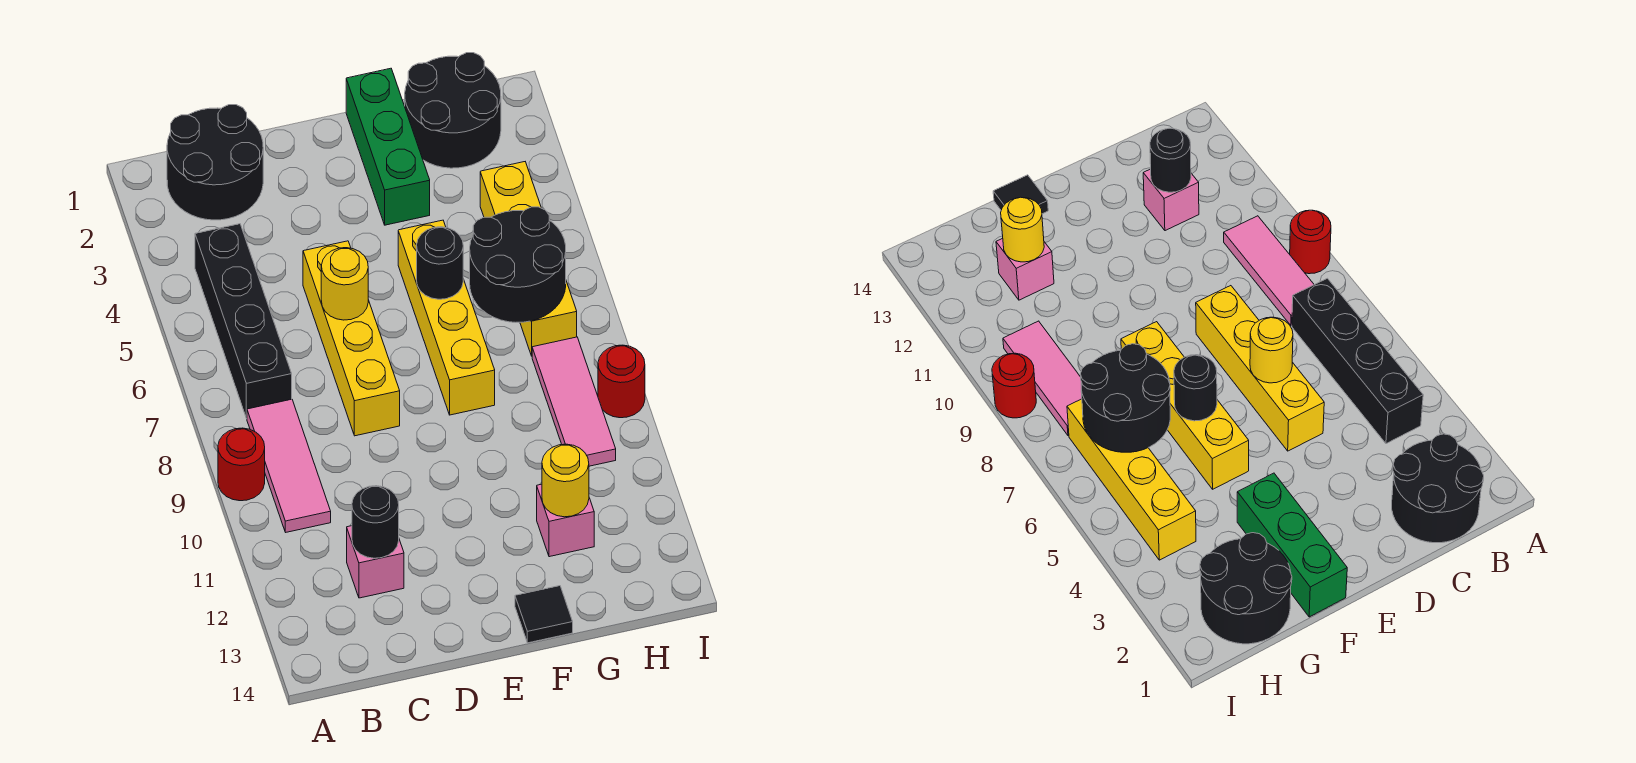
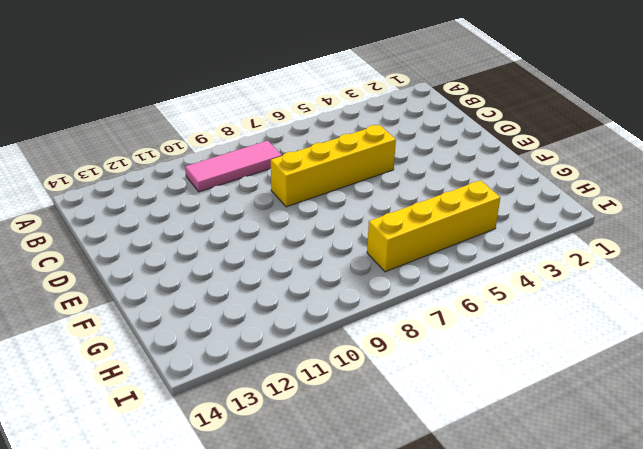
none -> red round brick A9 level 1
none -> black round brick B1:C2 level 1
none -> black brick B4:B7 level 1

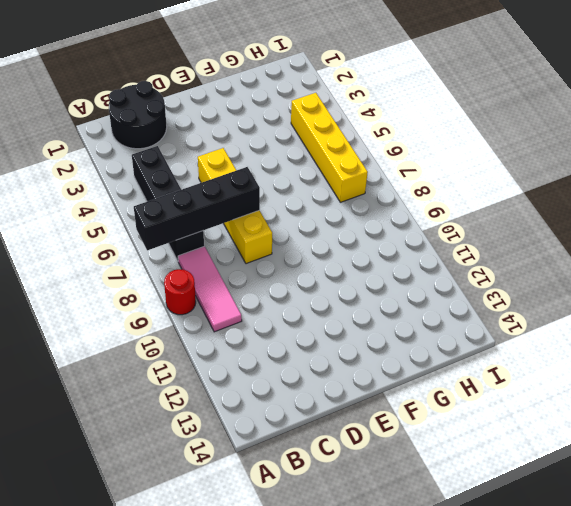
black brick A7:D7 level 2 -> none
none -> pink brick C12 level 1
none -> green brick F1:F3 level 1
none -> yellow brick F5:F8 level 1

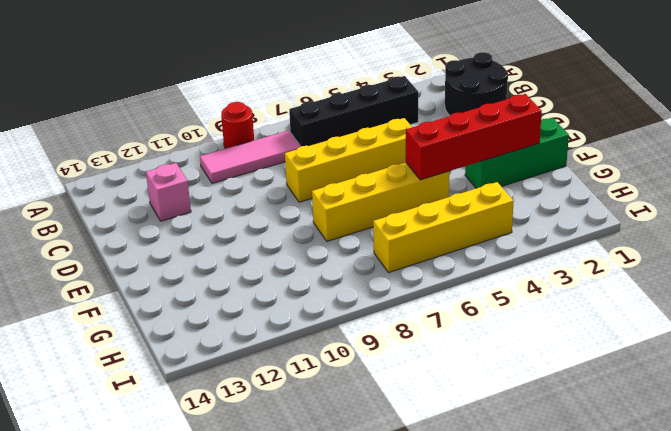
red brick F2:F5 level 2 -> none
none -> black tile F14 level 1
none -> black round brick G1:H2 level 1
none -> pink brick G12 level 1

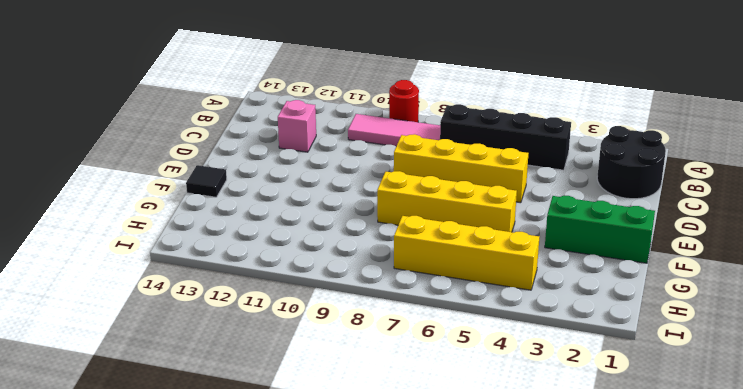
none -> black round brick G1:H2 level 1
none -> pink brick G12 level 1
none -> pink tile H8:H10 level 1

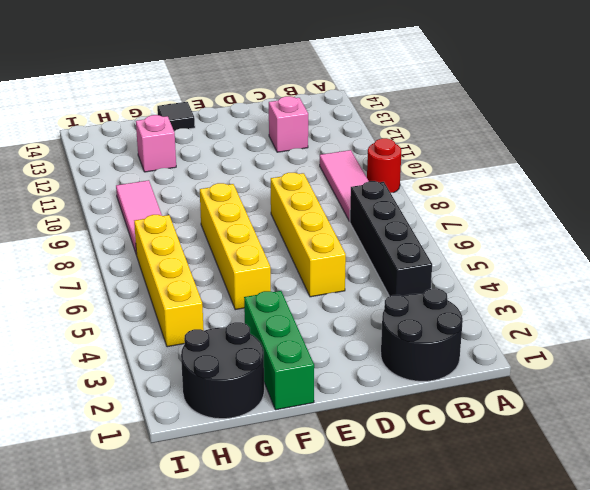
none -> red round brick I9 level 1
none -> black round brick C12 level 2
none -> yellow round brick D6 level 2

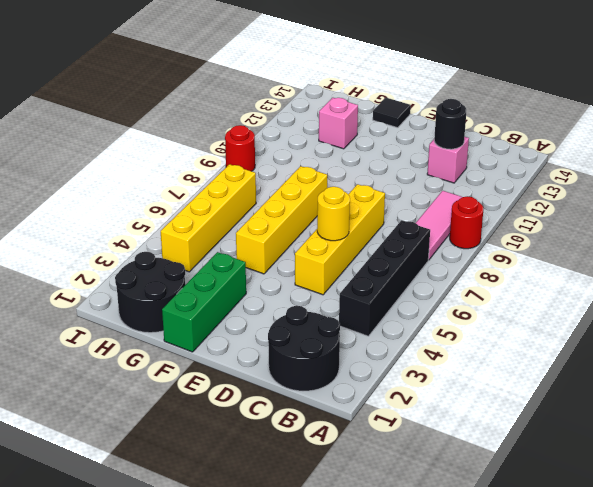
none -> pink tile H8:H10 level 1
none -> black round brick F6 level 2
none -> black round brick G6:H7 level 2

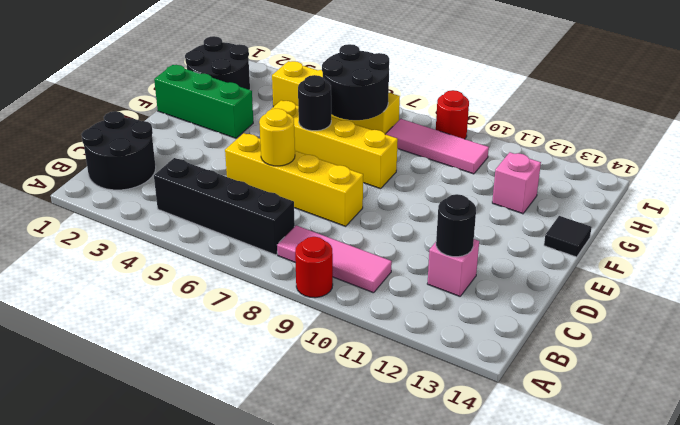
none -> yellow round brick G12 level 2

